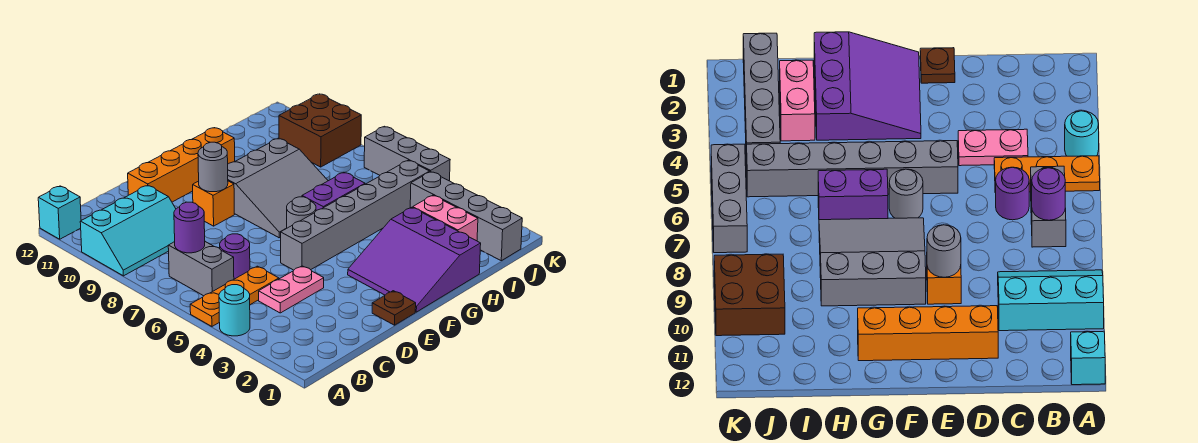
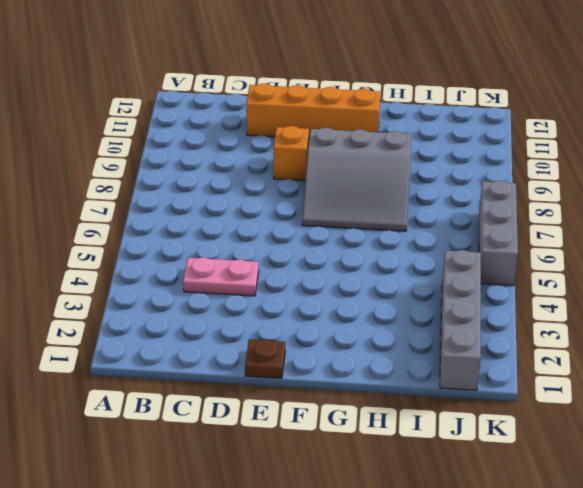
none -> cyan round brick A4 level 1
none -> orange plate A5:C5 level 1
none -> cyan slope A9:C10 level 1 top 10

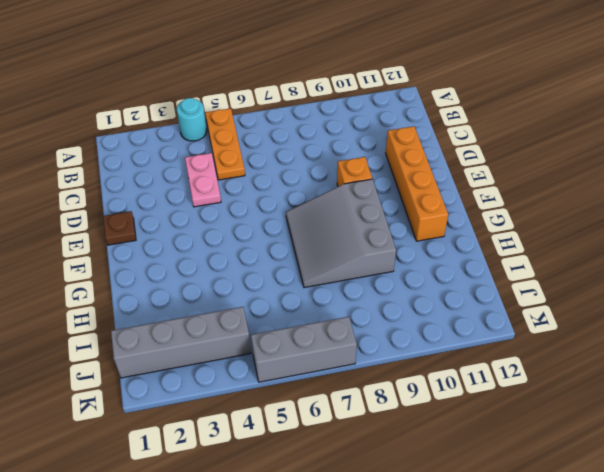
none -> cyan slope A9:C10 level 1 top 10
none -> cyan brick A12 level 1
none -> grey brick B6:B7 level 1

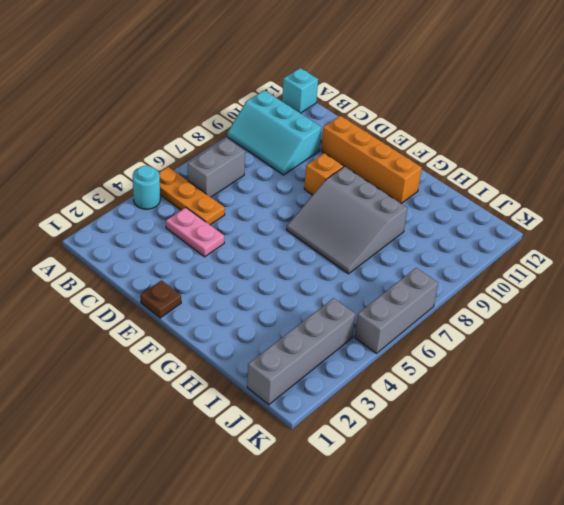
none -> purple round brick C6 level 1
none -> grey brick E5:J5 level 1
none -> purple slope F1:H3 level 1 top H

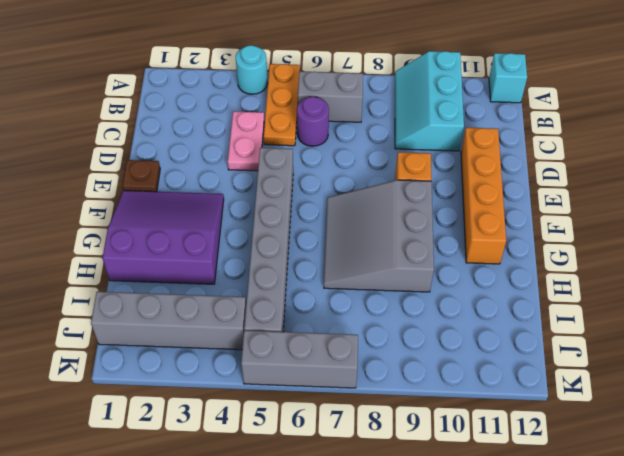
none -> grey round brick F6 level 1
none -> purple brick G6:H6 level 1
none -> pink brick I2:I3 level 1

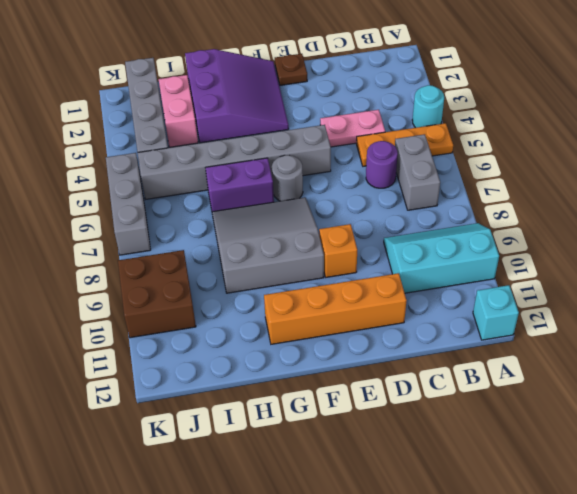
none -> purple round brick B7 level 2
none -> grey round brick E9 level 2

